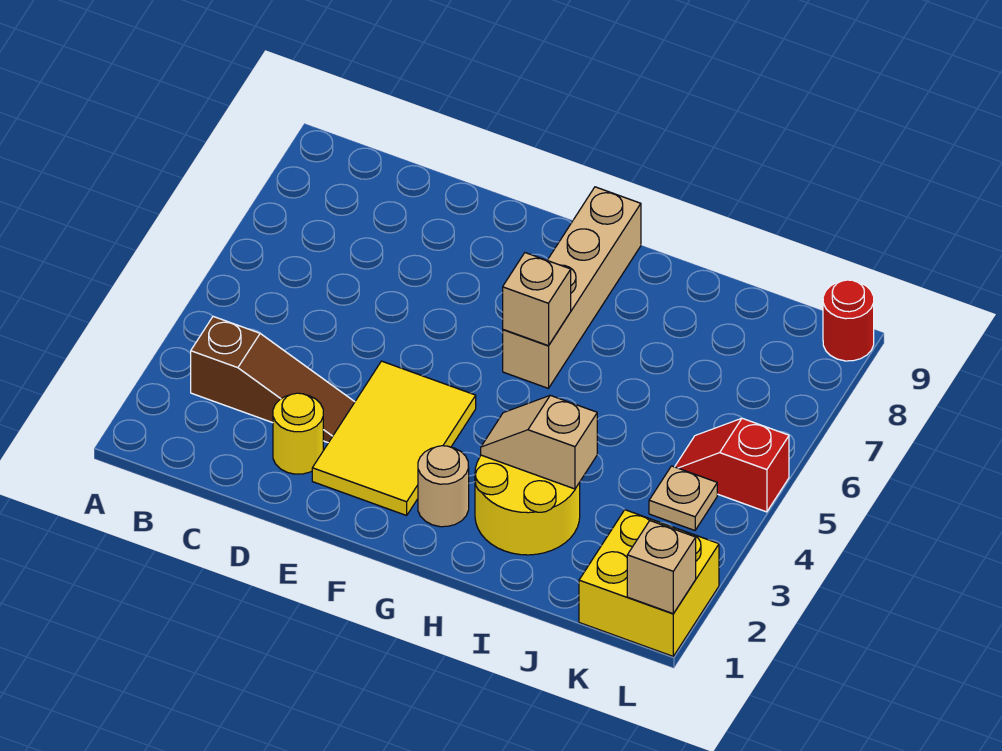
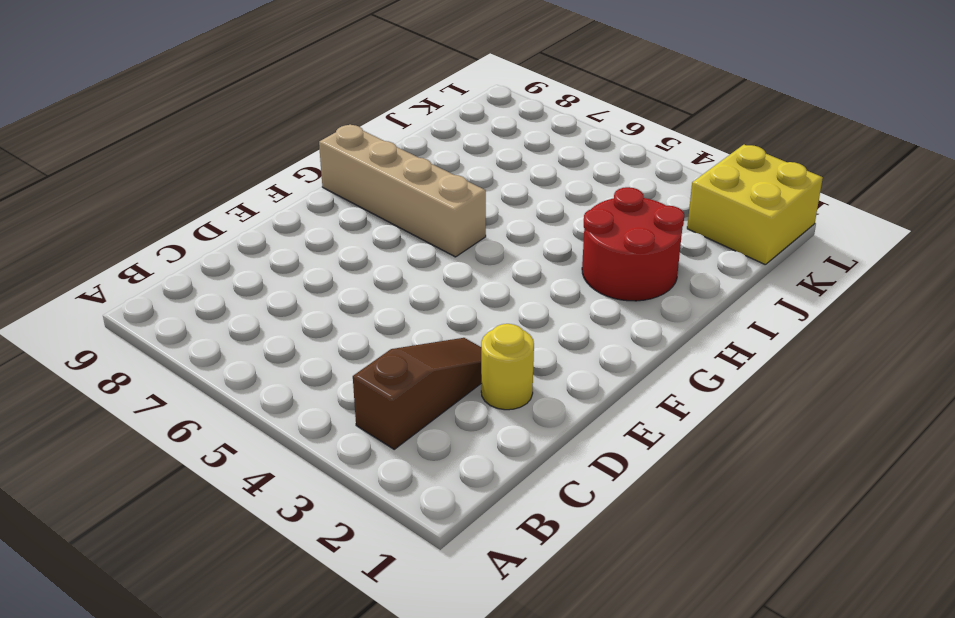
red round brick H2:I3 level 1 -> yellow round brick H2:I3 level 1
none -> yellow tile E2:F4 level 1
none -> tan round brick G2 level 1
none -> tan plate K4 level 1

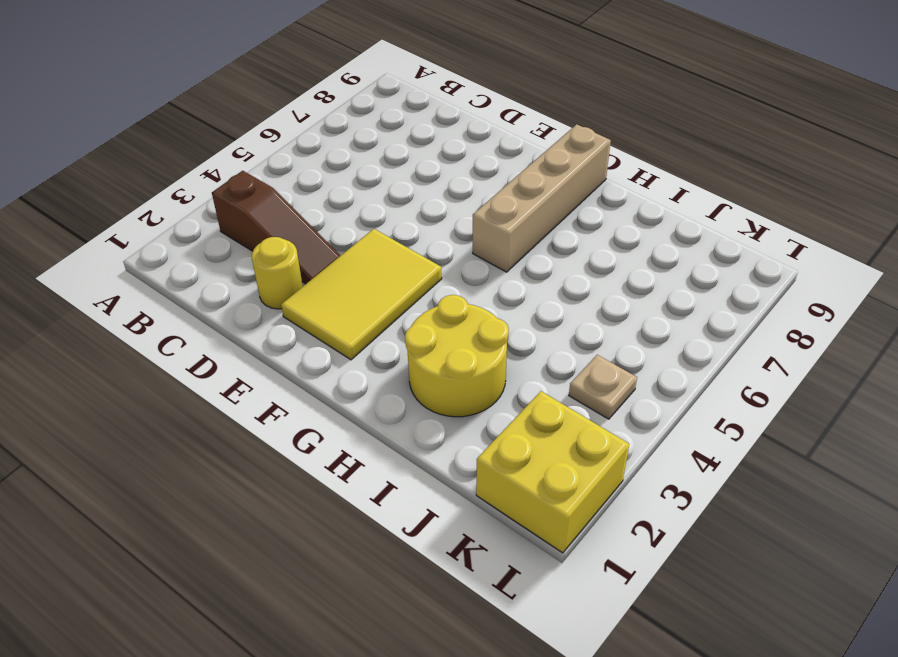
none -> tan round brick G2 level 1
none -> red slope K5:L5 level 1 top L
none -> red round brick L9 level 1

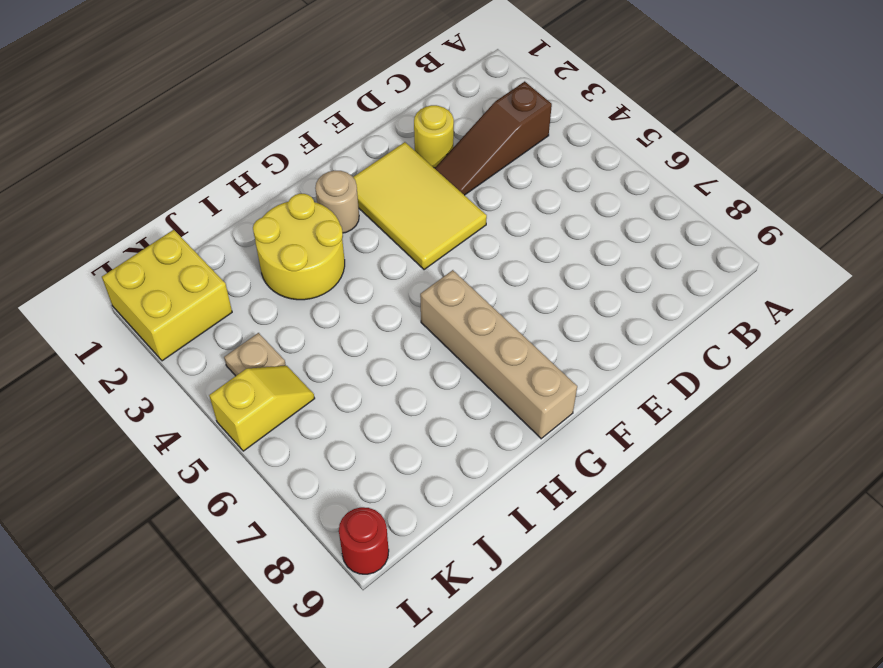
yellow slope K5:L5 level 1 top L -> red slope K5:L5 level 1 top L
none -> tan brick G6 level 2
none -> tan slope H3:I3 level 2 top I
none -> tan brick L1 level 2

